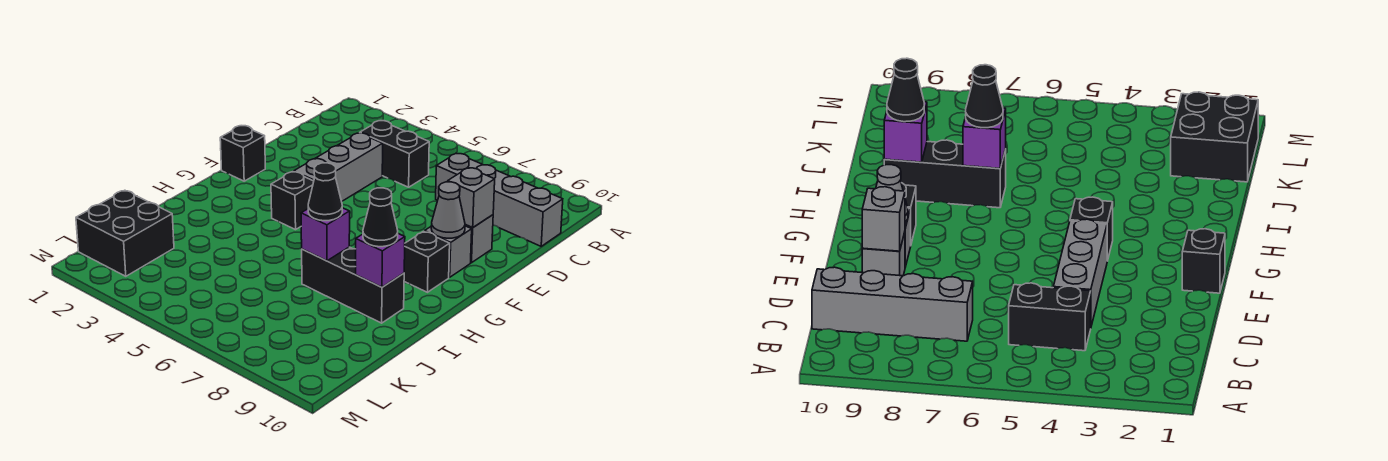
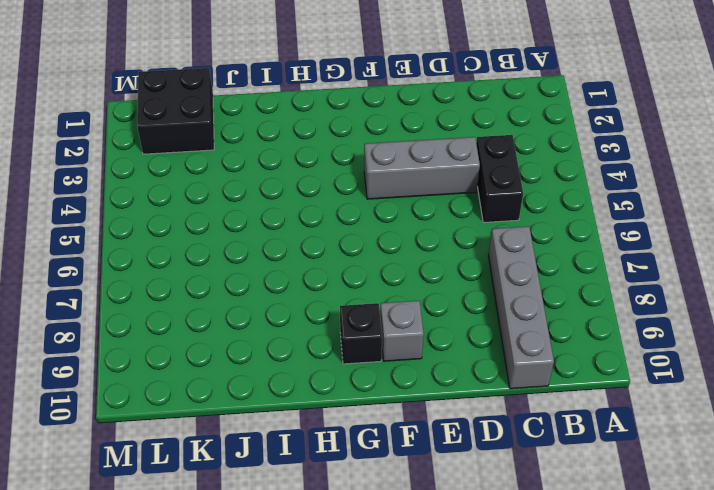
none -> grey brick E9 level 1
none -> black brick F1 level 1
none -> black brick G4 level 1

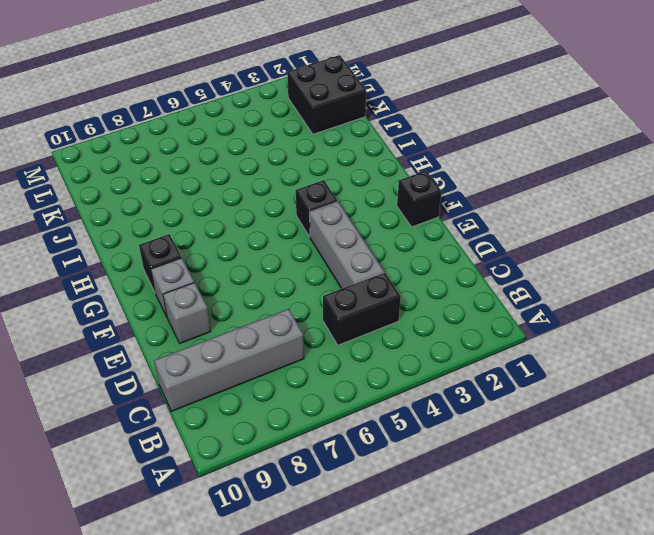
none -> black brick I7:I9 level 1
none -> grey brick E9 level 2
none -> grey cone F9 level 2

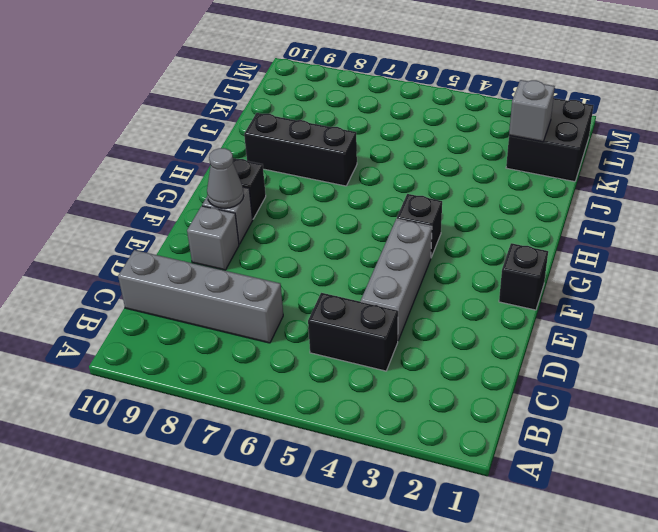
grey brick K2 level 2 -> grey brick E9 level 2
none -> purple brick I7 level 2
none -> purple brick I9 level 2
none -> black cone I7 level 3

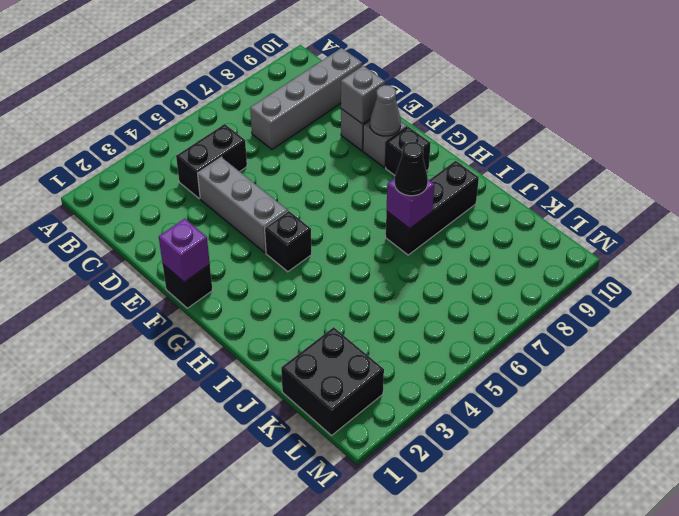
purple brick F1 level 2 -> purple brick I9 level 2
none -> black cone I9 level 3

